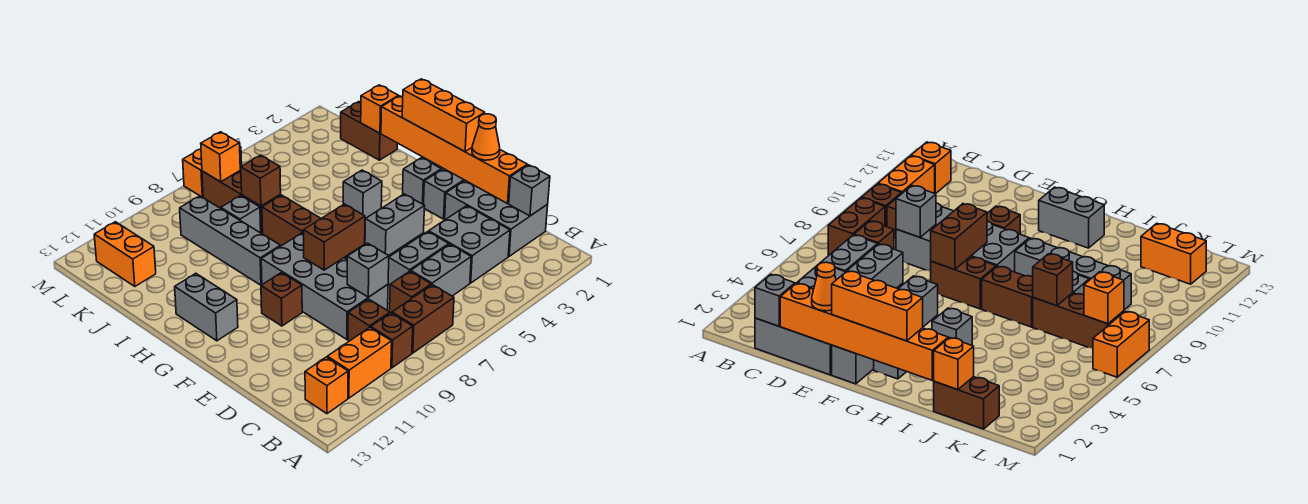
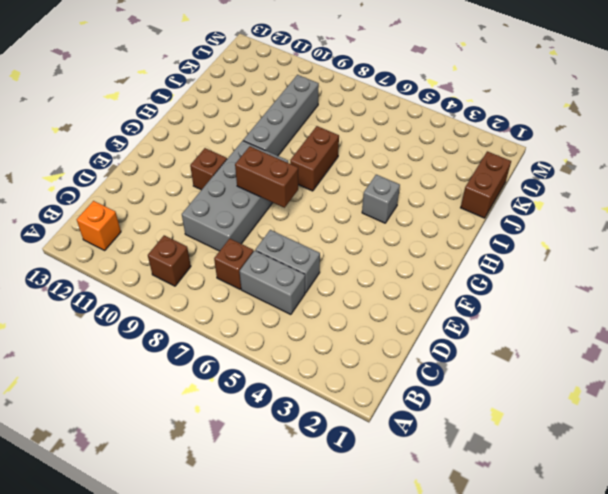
none -> brown brick B7:B8 level 1
none -> orange brick B10:B11 level 1
none -> grey brick C1:E2 level 1
none -> grey brick C3:D4 level 1

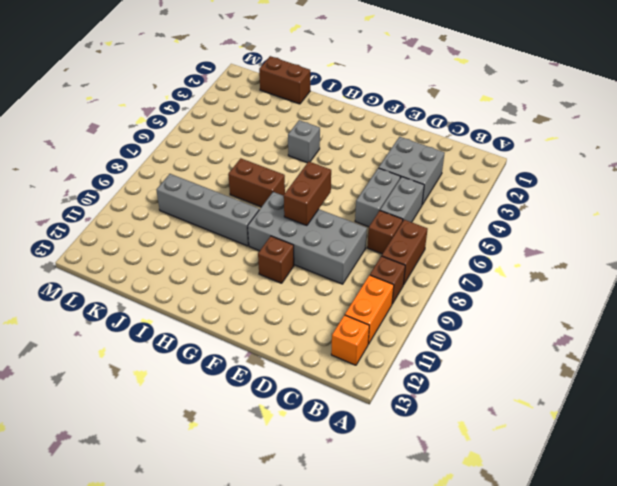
none -> grey brick C1:E2 level 1
none -> brown brick C9 level 1
none -> grey brick F1:F2 level 1
none -> grey brick F4:F5 level 1

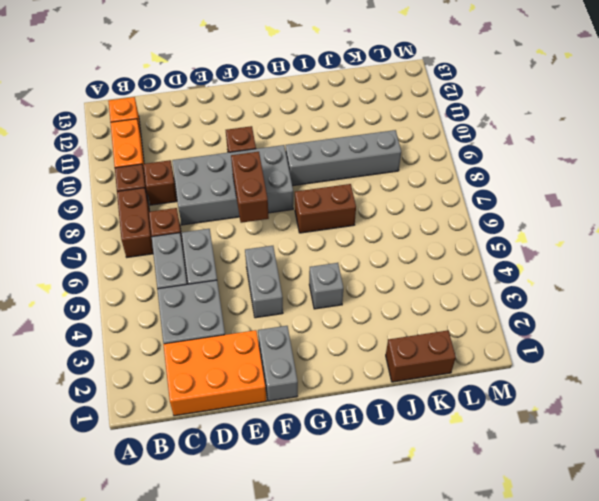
orange brick C1:E2 level 1 -> grey brick C1:E2 level 1
none -> brown brick F7:G7 level 1
none -> grey brick G2 level 1
none -> grey brick G12:H12 level 1
none -> brown brick J7:L7 level 1

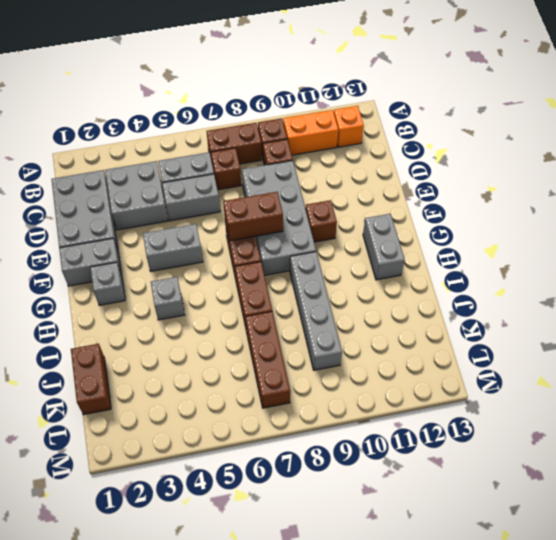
none -> grey brick J8 level 1
none -> orange brick K12:L12 level 1
none -> orange brick M6:M7 level 1
none -> grey brick C1 level 2

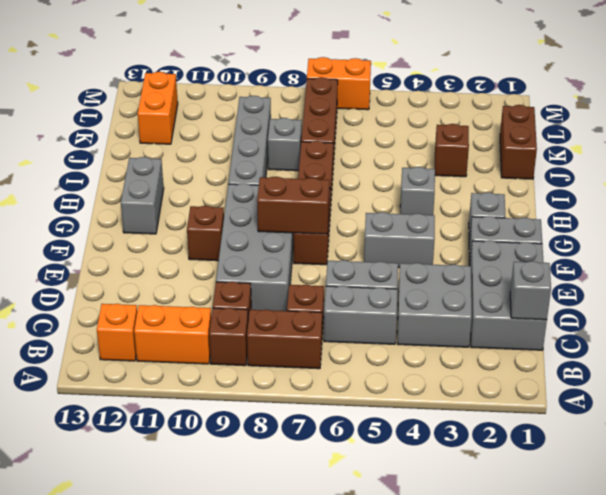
brown brick J3 level 1 -> brown brick J7 level 2
none -> orange brick D1:I1 level 2
none -> grey brick D8 level 2
none -> orange brick J1 level 2
none -> orange brick L7 level 2

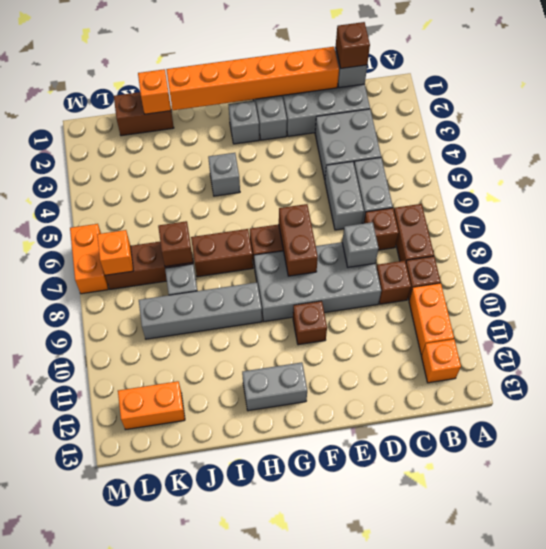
brown brick C1 level 3 -> none
none -> grey brick F4:F5 level 1
none -> orange cone E1 level 3
none -> orange brick F1:H1 level 3

